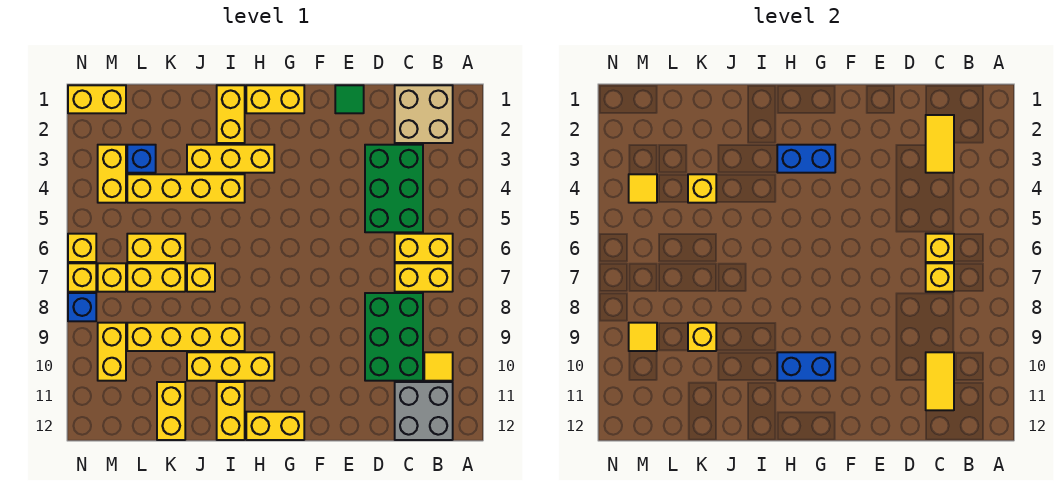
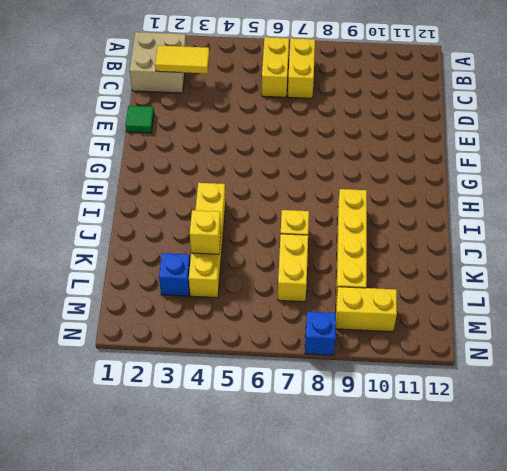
none -> yellow tile B10 level 1
none -> grey brick B11:C12 level 1
none -> green brick C3:D5 level 1
none -> green brick C8:D10 level 1

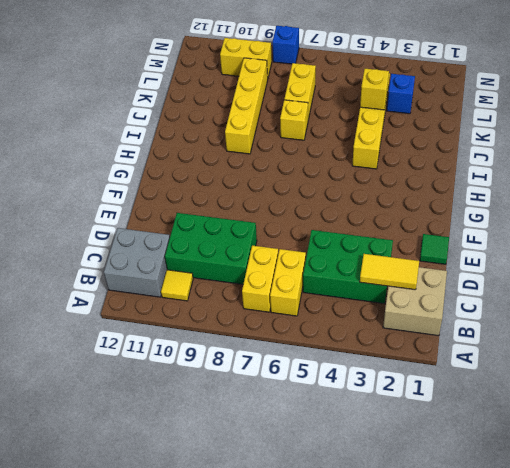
none -> yellow brick G1:H1 level 1
none -> yellow brick G12:H12 level 1
none -> yellow brick H3:J3 level 1
none -> yellow brick H10:J10 level 1

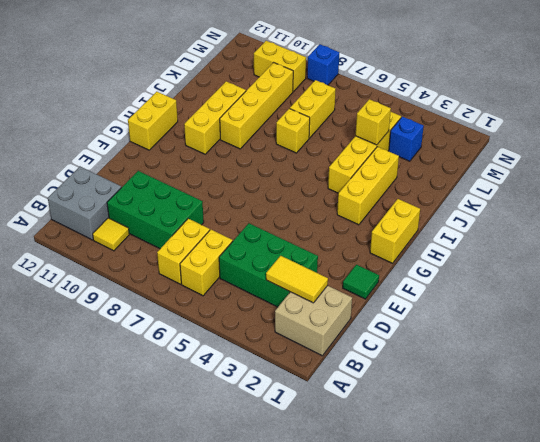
none -> yellow brick I1:I2 level 1
none -> yellow brick I11:I12 level 1
none -> yellow brick K6:L6 level 1
none -> yellow brick K11:K12 level 1

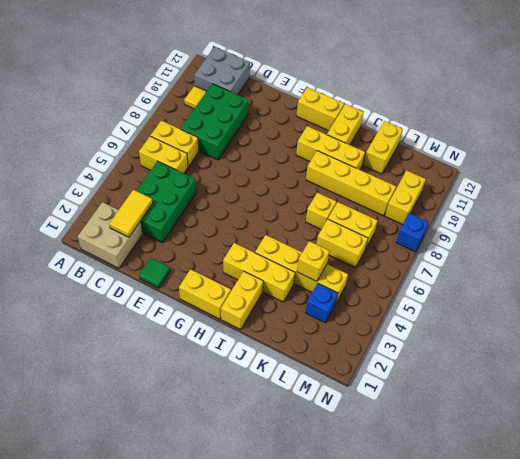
none -> yellow brick M1:N1 level 1
none -> yellow brick M3:M4 level 1
none -> yellow brick M7 level 1
none -> yellow brick N6 level 1

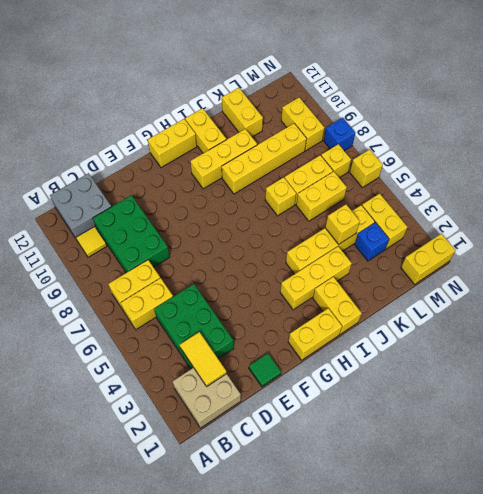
none -> yellow brick N7 level 1
none -> yellow brick C6 level 2
none -> yellow brick C7 level 2
none -> yellow tile C10:C11 level 2

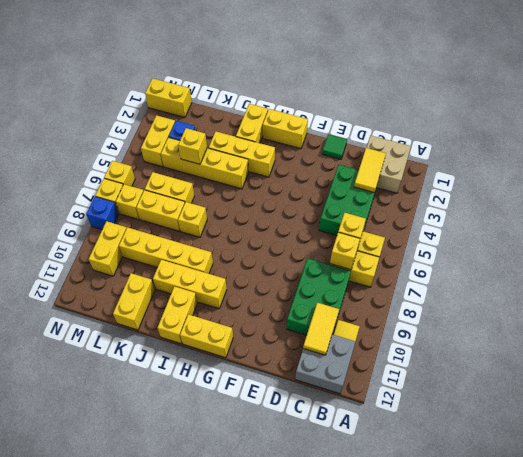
none -> blue brick G3:H3 level 2
none -> blue brick G10:H10 level 2
none -> yellow brick K9 level 2
none -> yellow tile M4 level 2

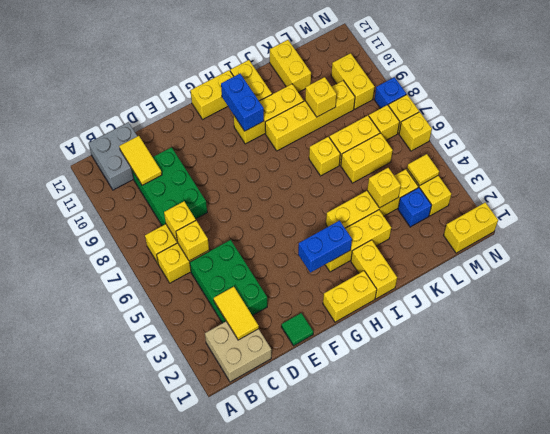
blue brick H10:H11 level 2 -> blue brick G10:H10 level 2
none -> yellow tile B10 level 1
none -> yellow tile M9 level 2

